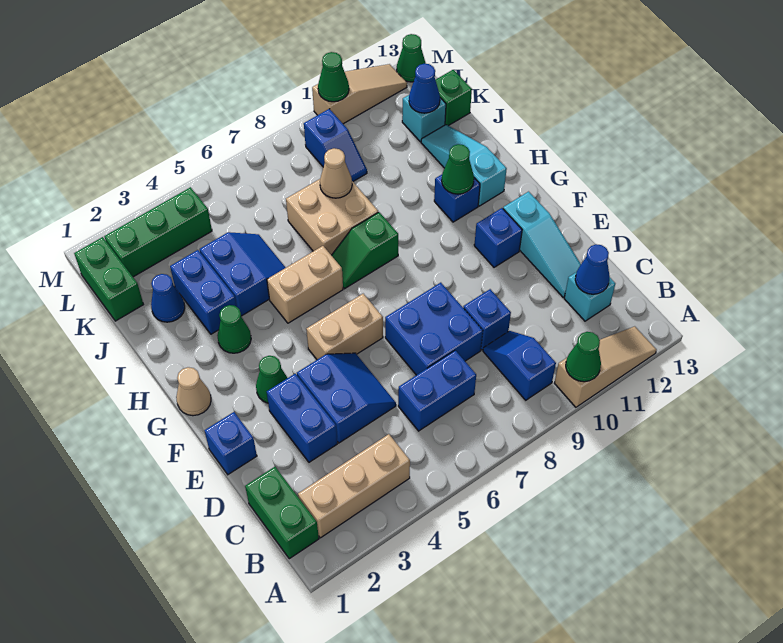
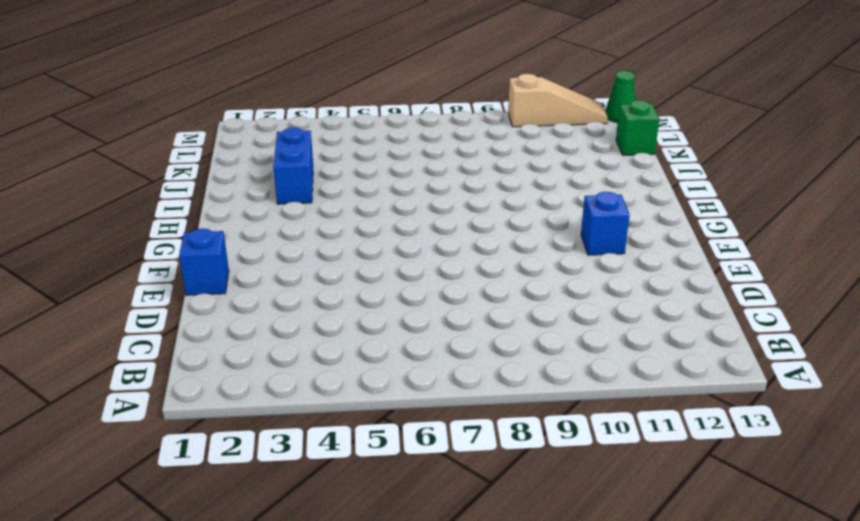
none -> tan slope A10:A12 level 1 top 10
none -> green brick B1:C1 level 1
none -> tan brick B2:B4 level 1
none -> blue slope B9:C9 level 1 top B

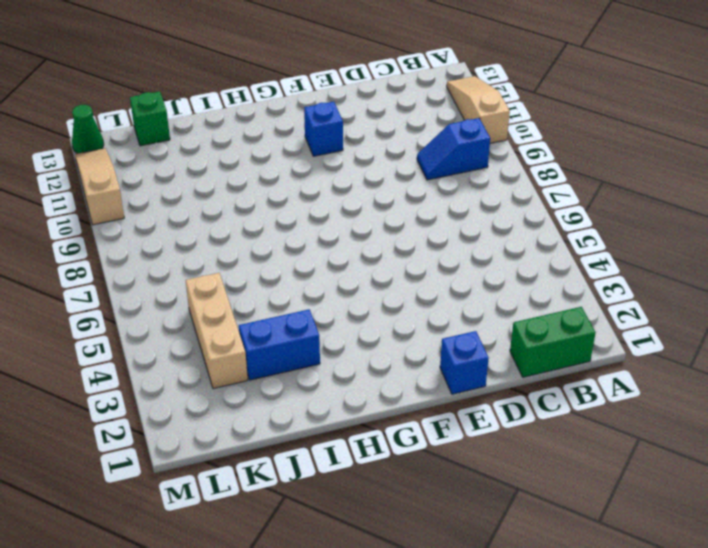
tan brick K3:K5 level 1 -> tan brick B2:B4 level 1
none -> blue brick C6:C7 level 1
none -> cyan brick C12 level 1
none -> blue brick D3:E3 level 1
none -> blue slope D4:E5 level 1 top 4

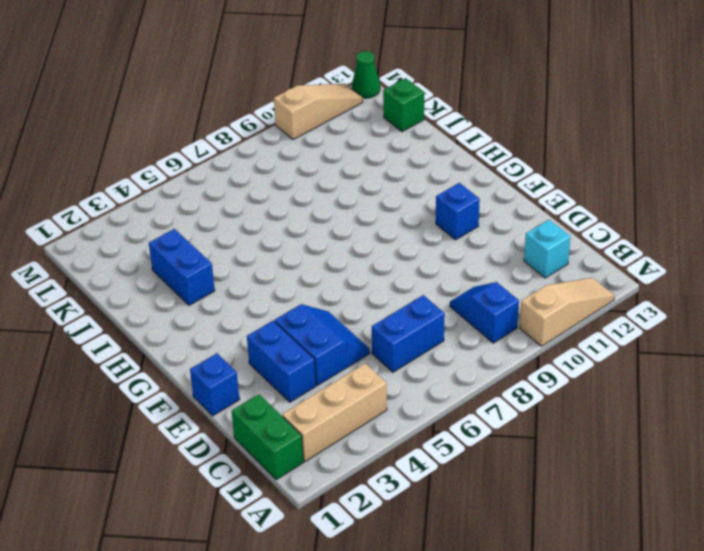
none -> blue brick D7:E8 level 1
none -> blue brick D9 level 1
none -> cyan slope D12:F12 level 1 top F
none -> green cone F3 level 1

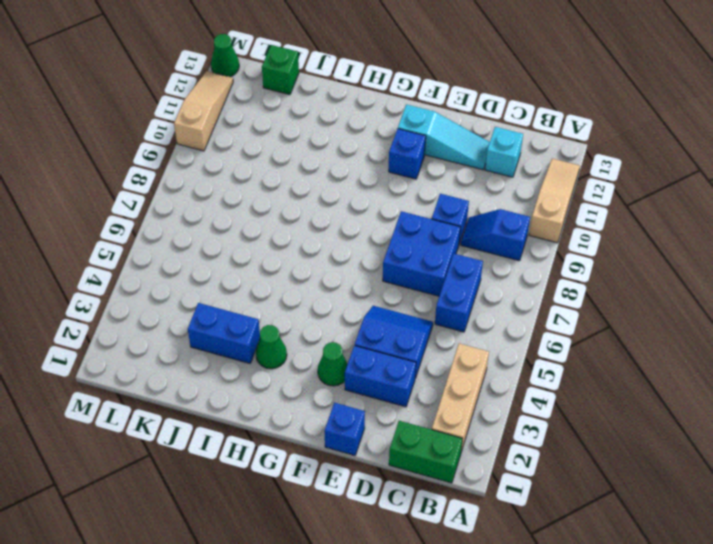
none -> tan brick F5:F6 level 1
none -> tan cone G1 level 1
none -> tan brick H5:H6 level 1
none -> green slope H7:H8 level 1 top 8

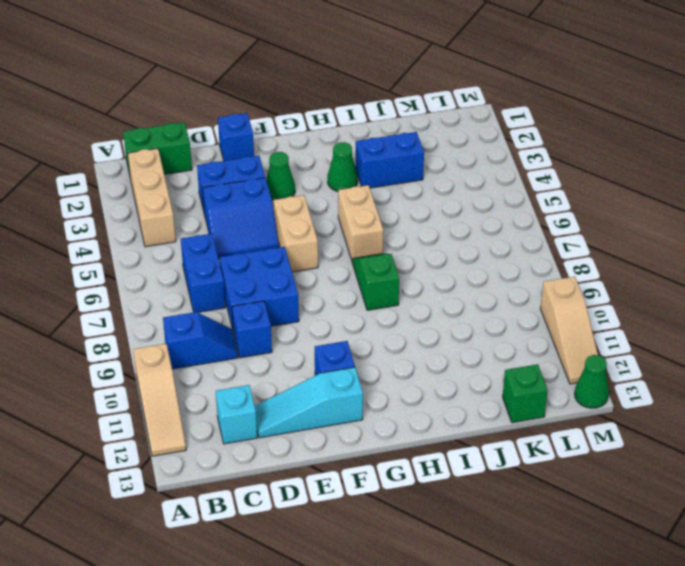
none -> tan cone G1 level 1
none -> blue brick H11 level 1
none -> cyan slope H12:J12 level 1 top H
none -> blue slope I4:J5 level 1 top 4

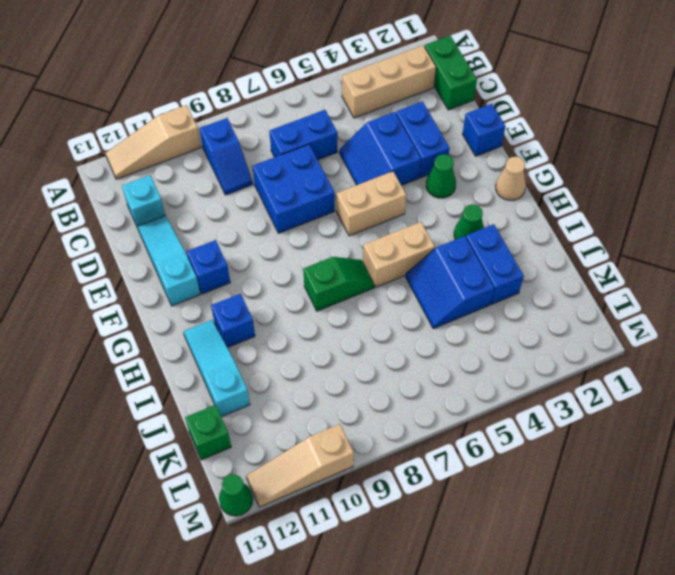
cyan slope H12:J12 level 1 top J -> cyan slope H12:J12 level 1 top H
none -> blue brick D9 level 1
none -> tan brick I7:J8 level 1
none -> blue cone J2 level 1
none -> green brick K1:L1 level 1

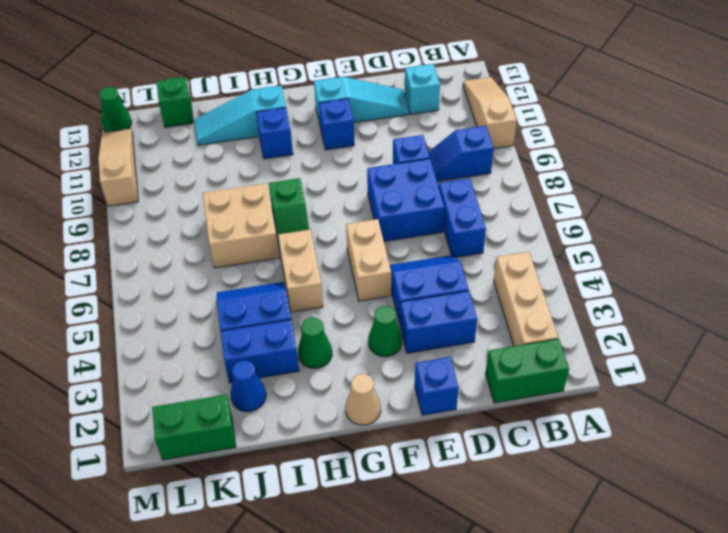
none -> blue slope K9:L9 level 1 top L
none -> cyan brick K12 level 1
none -> green brick L2:L4 level 1
none -> green cone A10 level 2

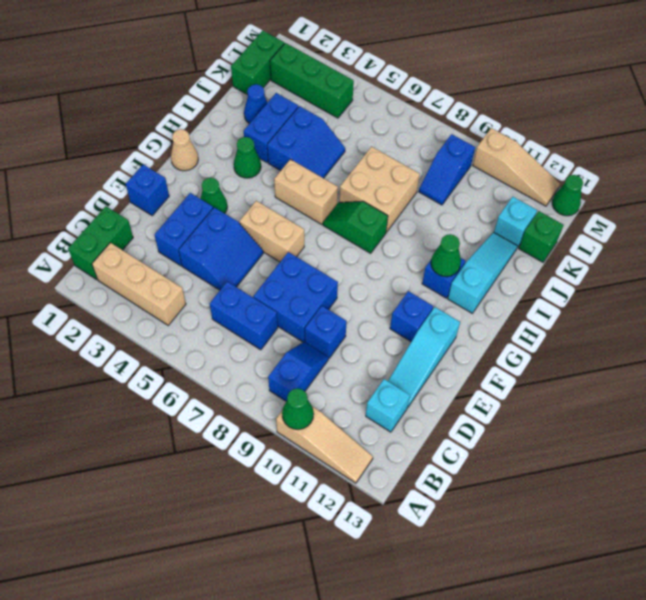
none -> blue cone C12 level 2
none -> tan cone J8 level 2
none -> blue cone K12 level 2
none -> green cone M10 level 2

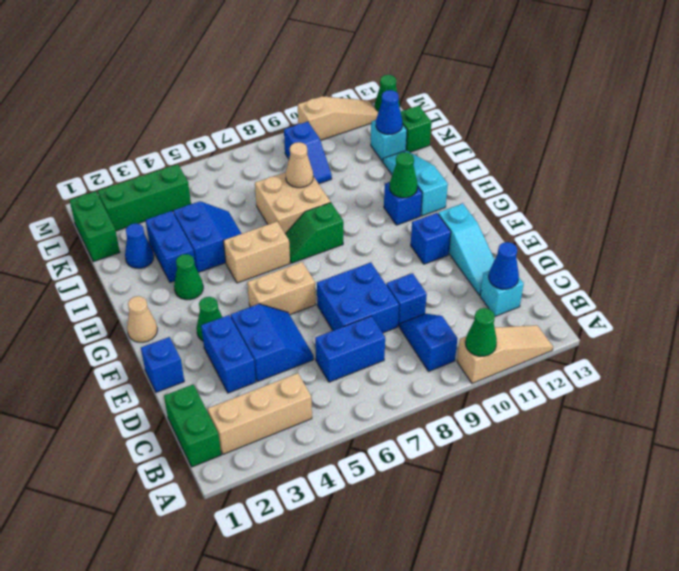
none -> green cone M10 level 2

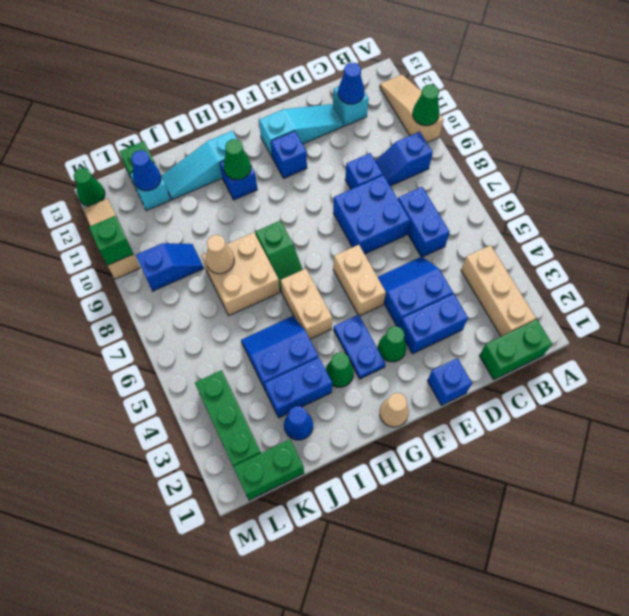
blue plate G3:G4 level 1 -> none
green brick M10 level 2 -> green cone M10 level 2

